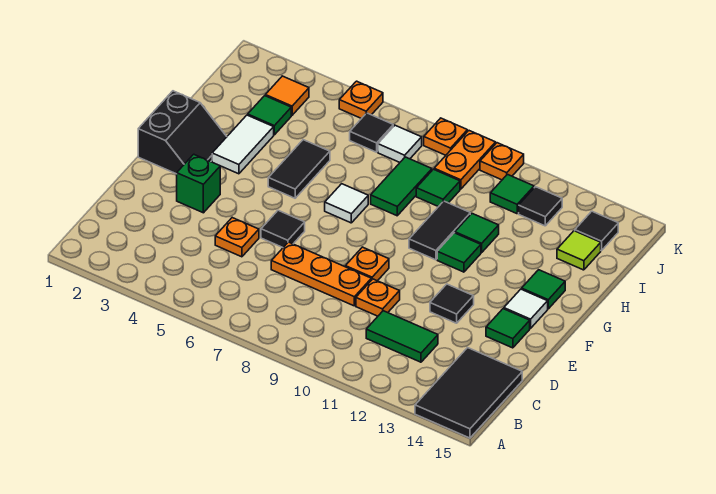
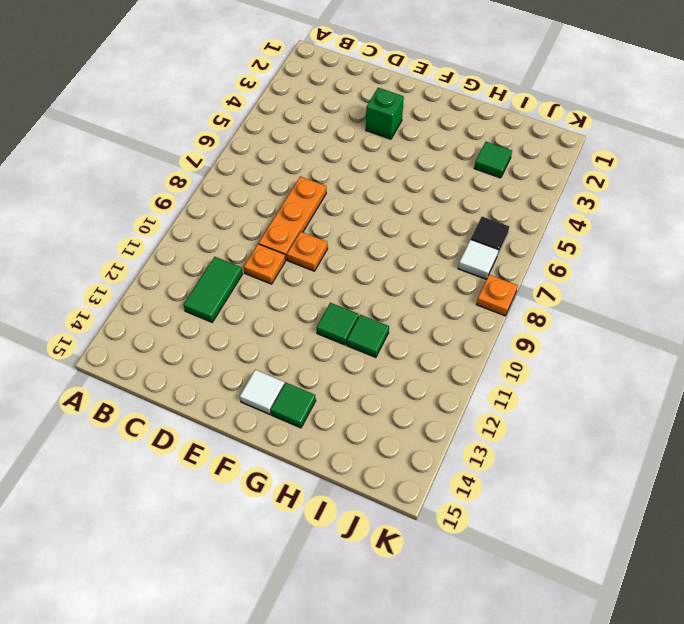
none -> black tile A14:C15 level 1
none -> orange plate D5 level 1
none -> black tile E6 level 1
none -> black tile E12 level 1

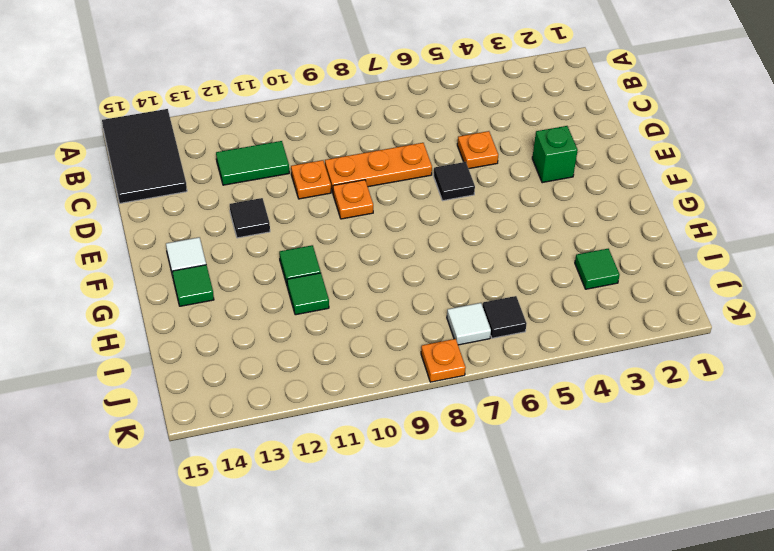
none -> green tile E14 level 1
none -> black slope F1:G2 level 1 top 1
none -> white tile G3:H3 level 1
none -> black tile G5:H5 level 1

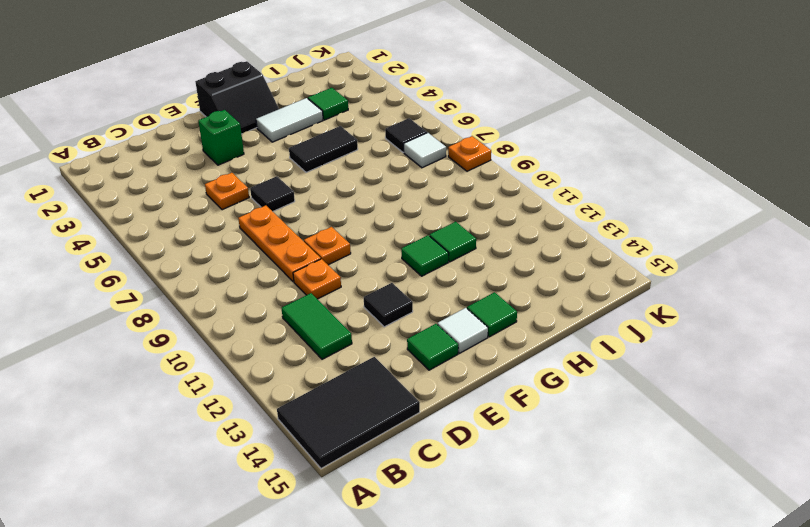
none -> white tile G7 level 1
none -> black tile G10:H10 level 1
none -> green tile H8:I8 level 1
none -> green tile I9 level 1

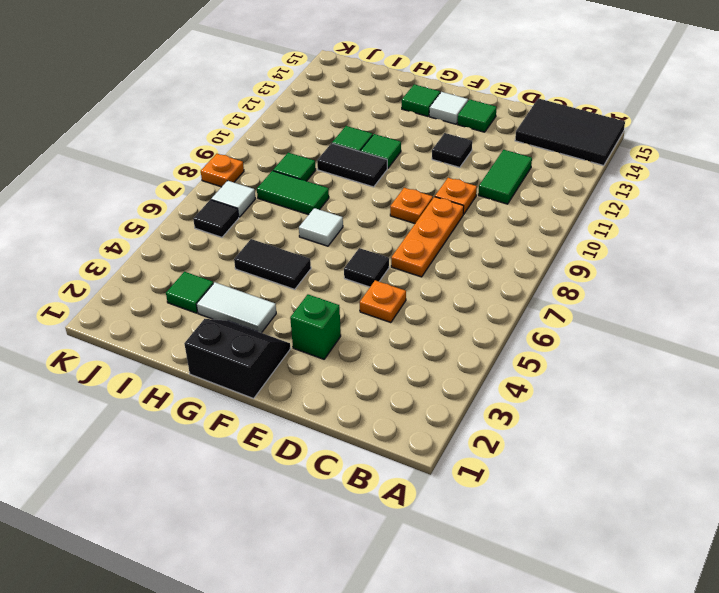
none -> lime tile I14 level 1
none -> orange tile J3 level 1
none -> orange plate J9:K9 level 1
none -> green tile J11 level 1

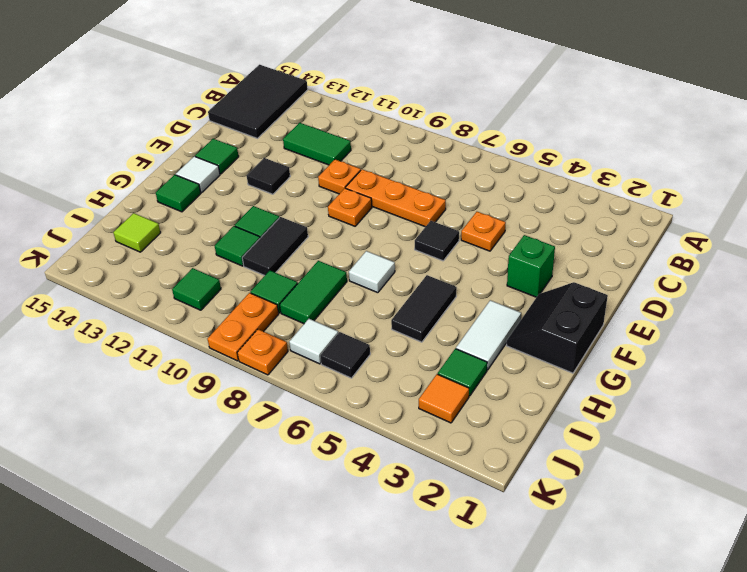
none -> black tile J12 level 1
none -> black tile J14 level 1
none -> orange plate K5 level 1
none -> orange plate K10 level 1

